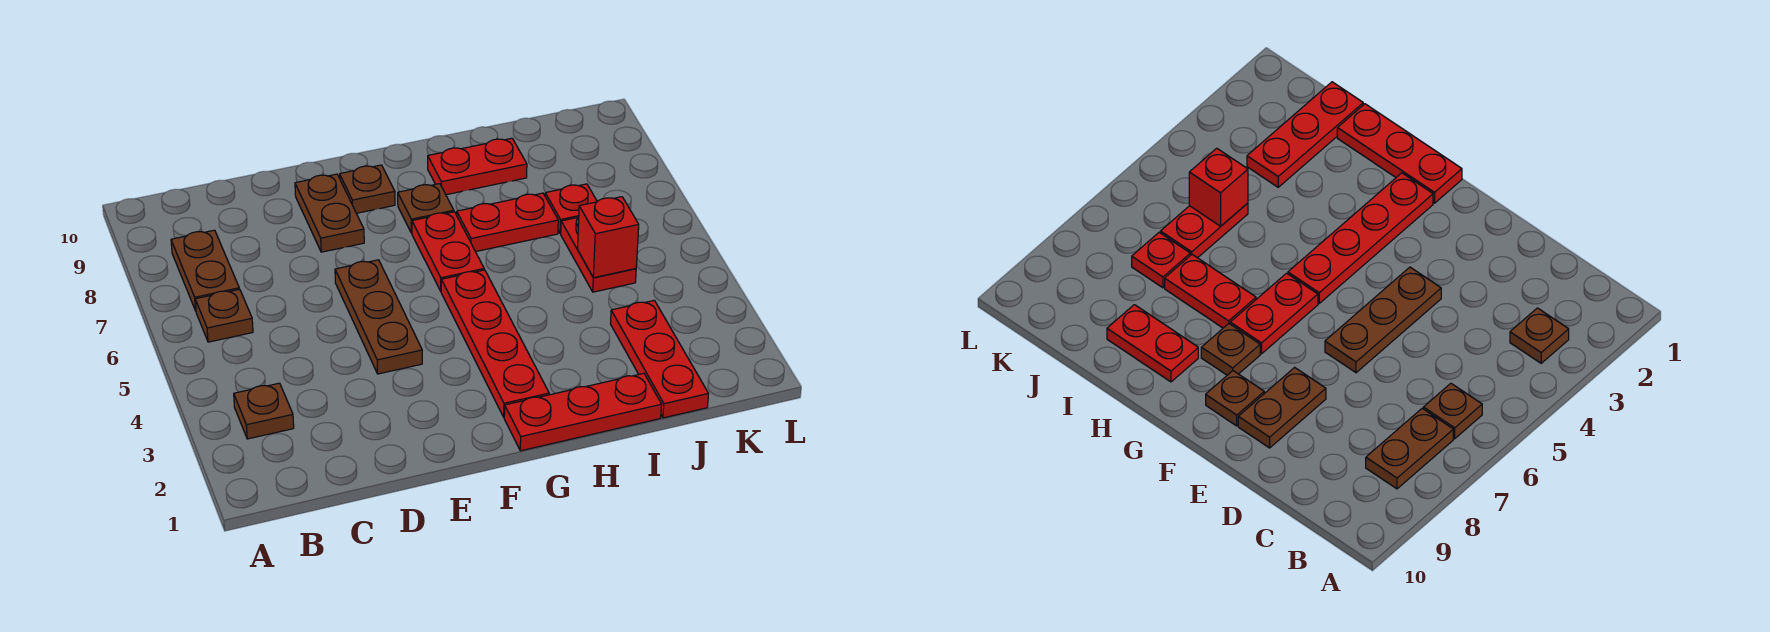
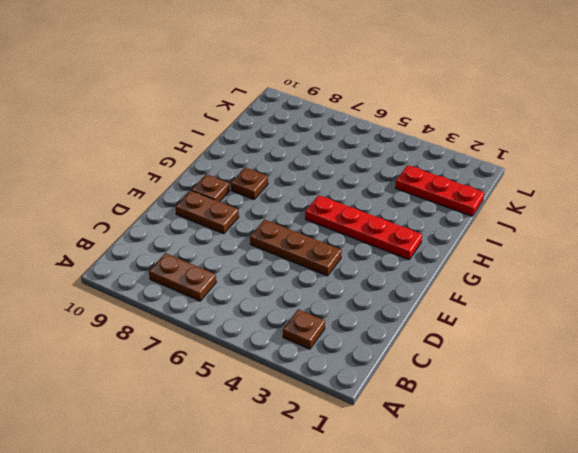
none -> brown plate B6 level 1
none -> red plate G1:I1 level 1
none -> red plate G6:G7 level 1

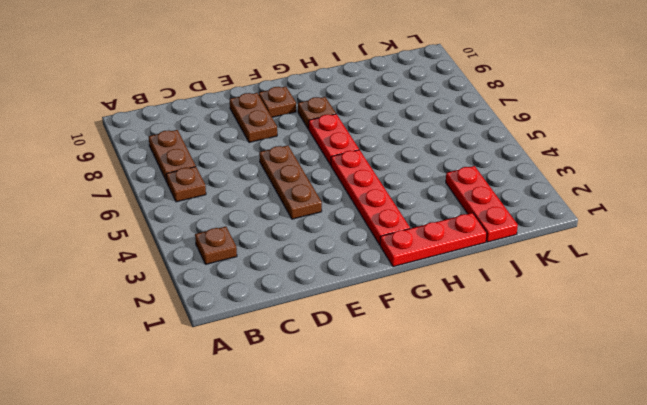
none -> red plate H7:I7 level 1
none -> red plate H9:I9 level 1
none -> red plate J5:J6 level 1

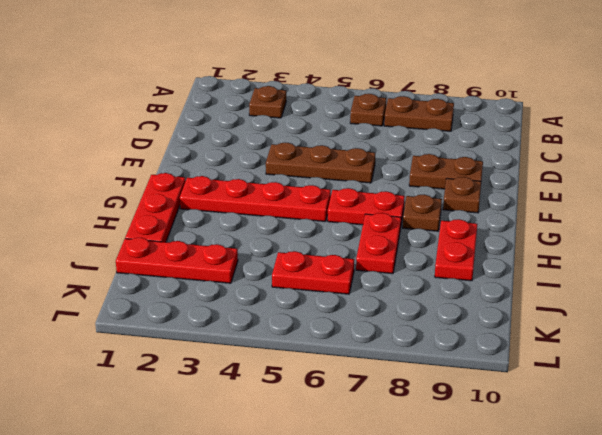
none -> red plate J7 level 1
none -> red brick J5 level 2

